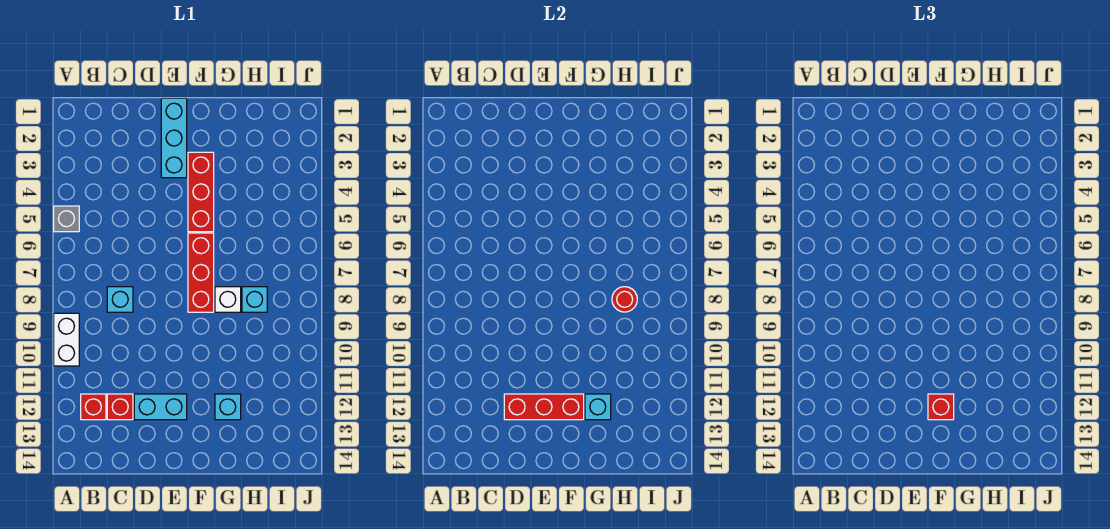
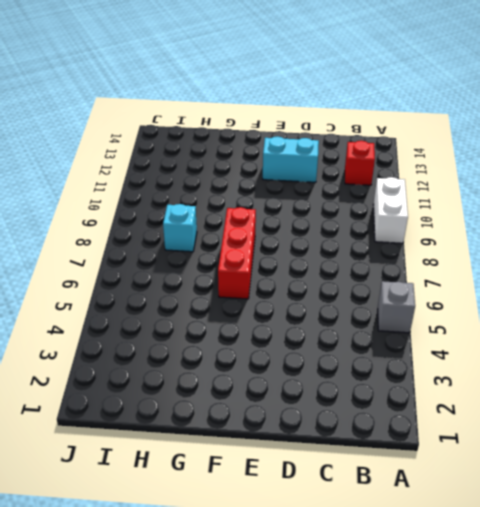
none -> cyan brick C8 level 1
none -> red brick C12 level 1
none -> cyan brick E1:E3 level 1

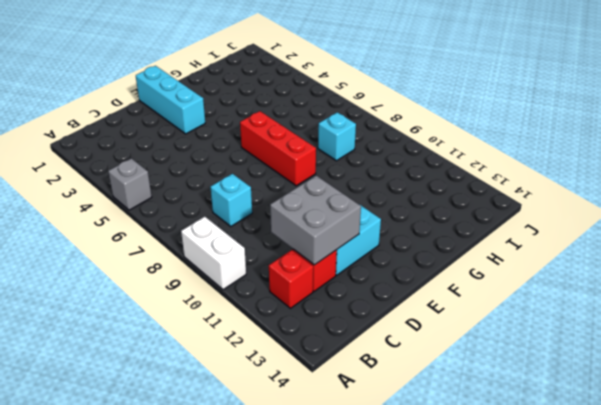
grey brick C11:D12 level 2 -> red brick D12:F12 level 2
none -> red brick F3:F5 level 1
none -> white brick G8 level 1
none -> cyan brick G12 level 1

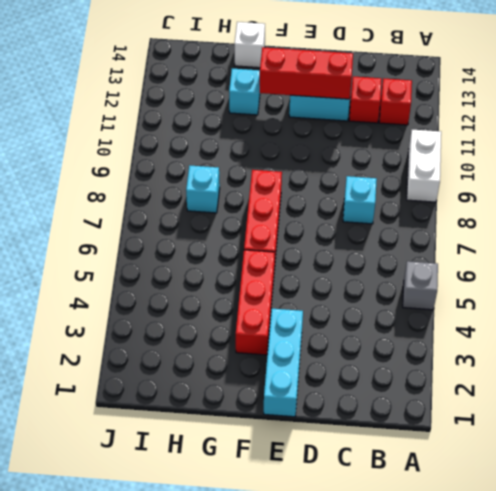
white brick G14 level 1 -> white brick G8 level 1
none -> cyan brick G12 level 2
none -> red round brick H8 level 2
none -> red brick F12 level 3

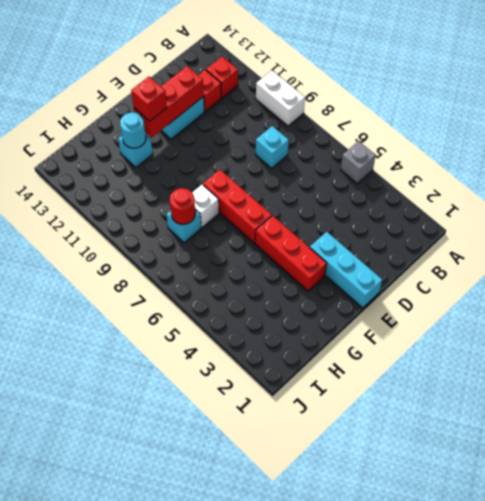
cyan round brick G12 level 2 -> cyan brick G12 level 2

